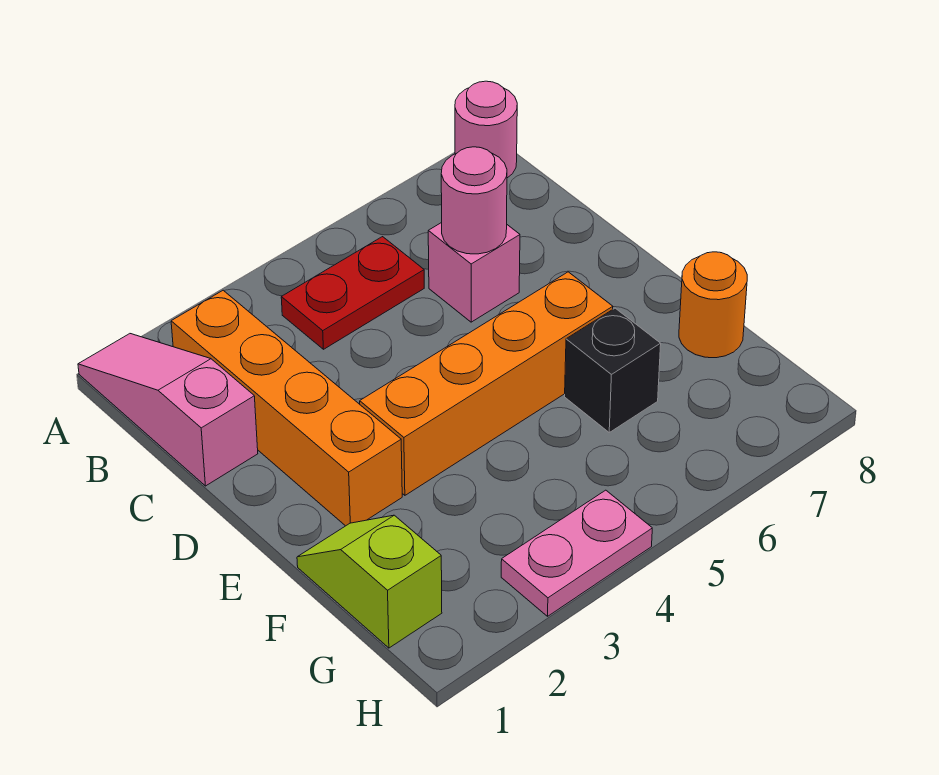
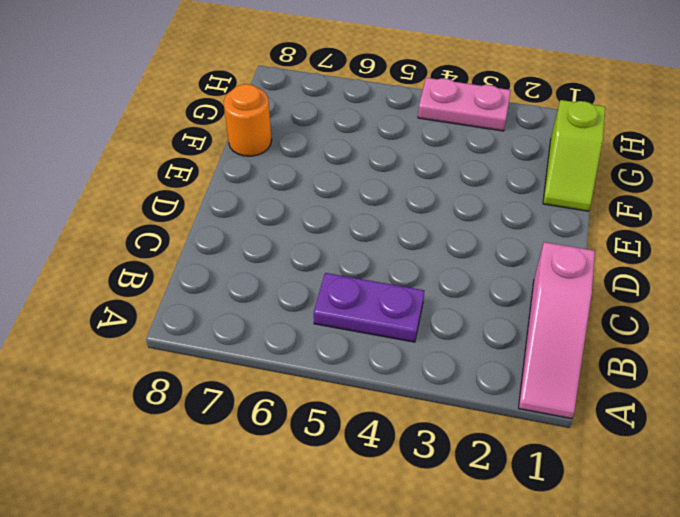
purple plate B4:B5 level 1 -> red plate B4:B5 level 1
none -> pink round brick A8 level 1
none -> orange brick B2:E2 level 1

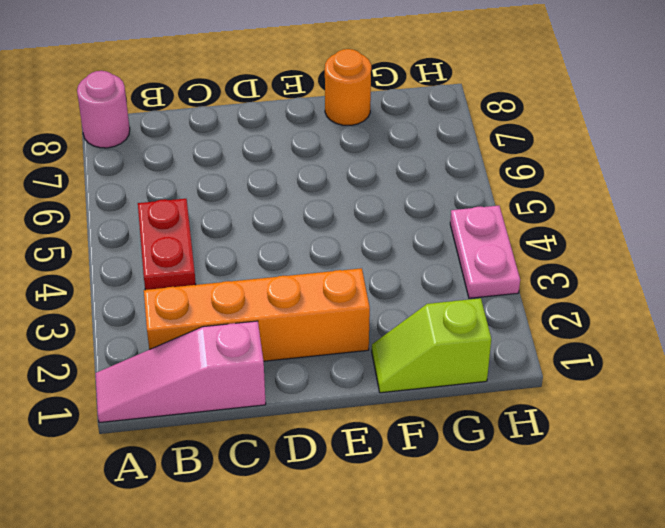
none -> pink brick C6 level 1
none -> orange brick E3:E6 level 1

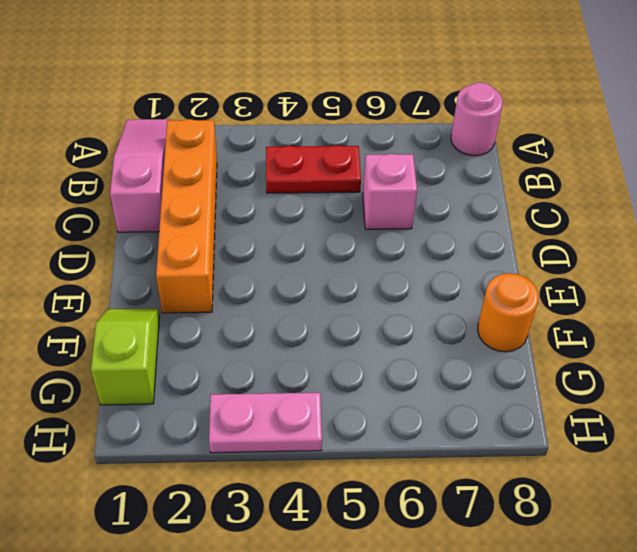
none -> orange brick E3:E6 level 1
none -> black brick F6 level 1

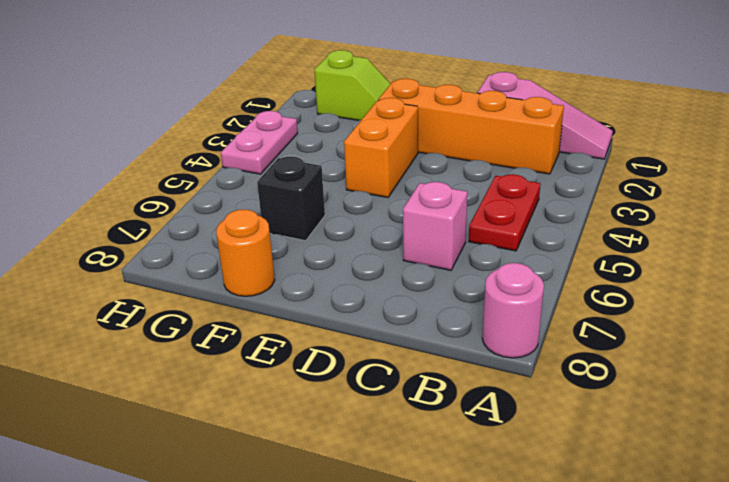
orange brick E3:E4 level 1 -> orange brick E3:E6 level 1
none -> pink round brick C6 level 2

